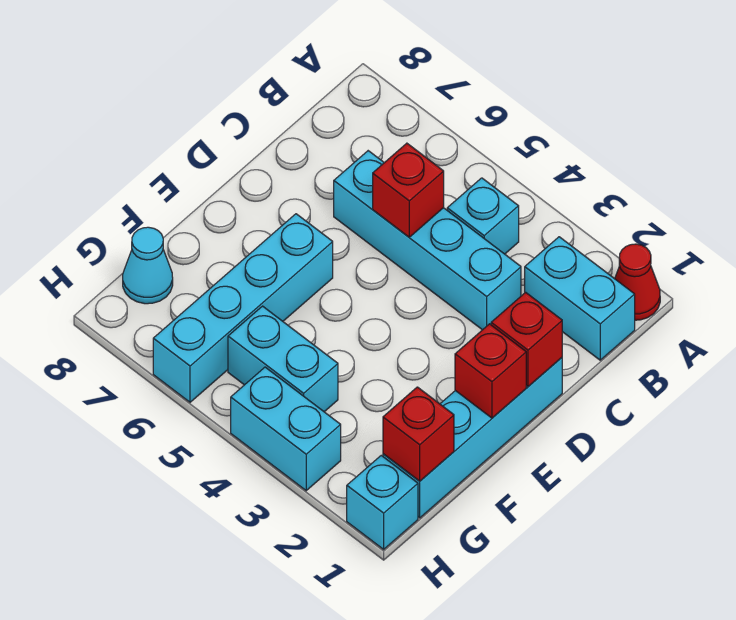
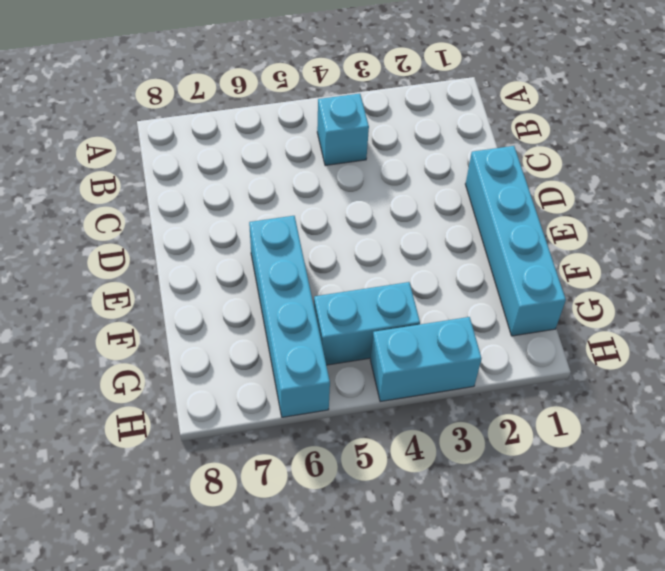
none -> red cone A1 level 1
none -> cyan brick B1:B2 level 1
none -> cyan brick C3:C6 level 1

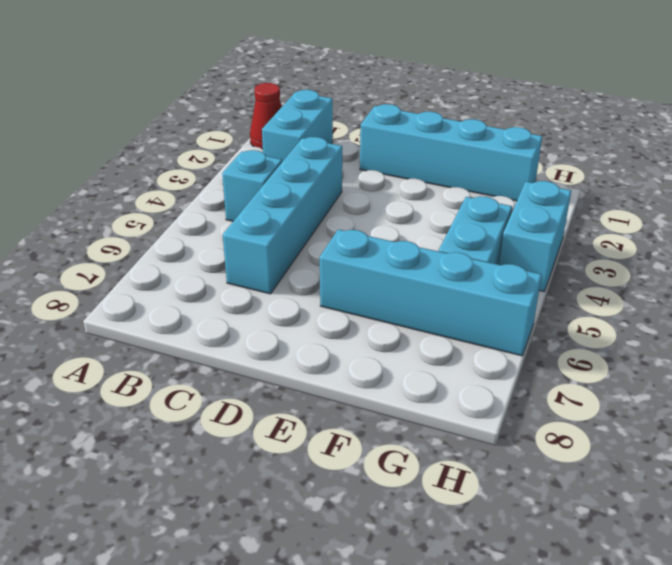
none -> cyan cone G8 level 1
none -> cyan brick H1 level 1
none -> red brick C5 level 2

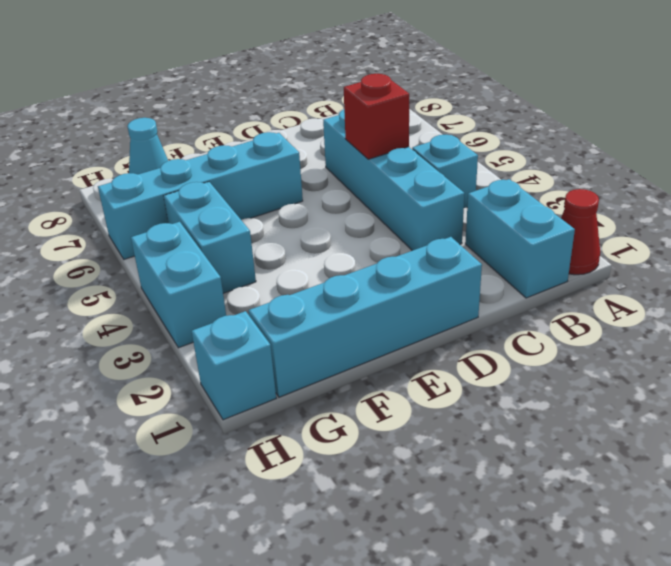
none -> red brick D1 level 2
none -> red brick E1 level 2
none -> red brick G1 level 2

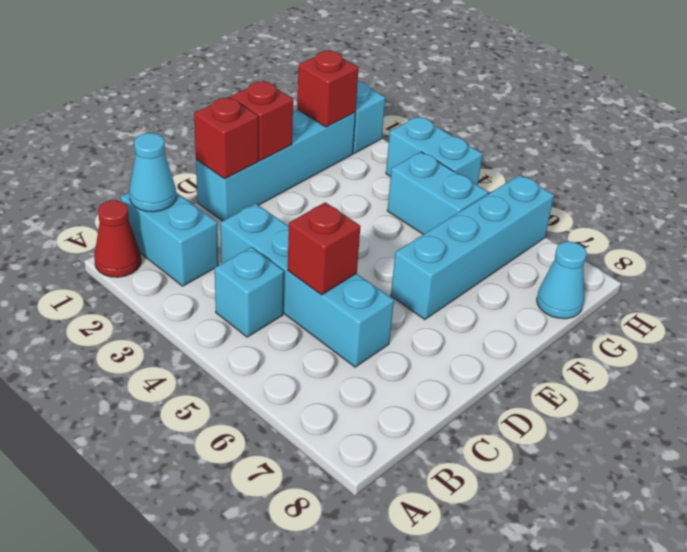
cyan cone B1 level 2 -> none

